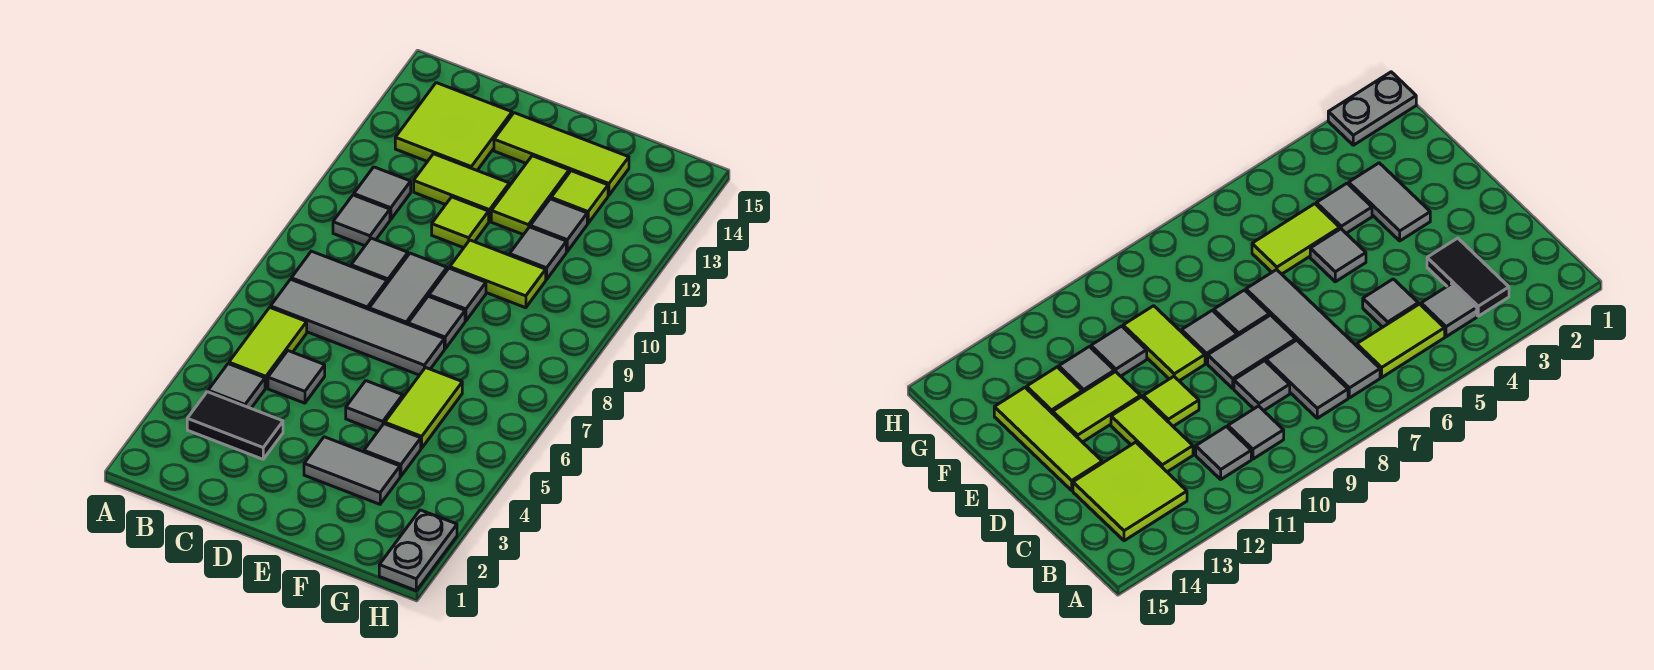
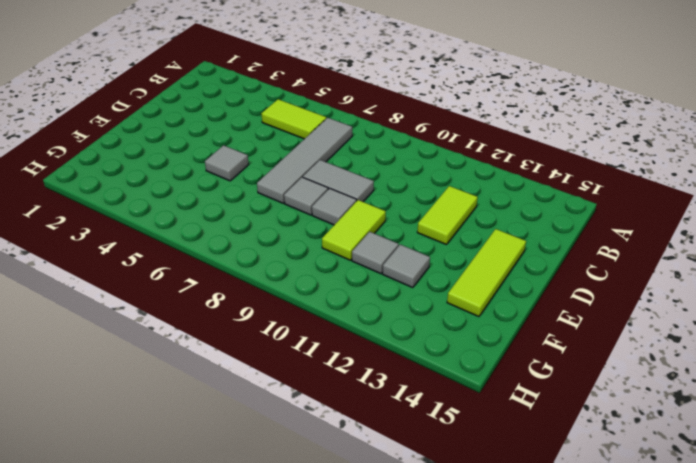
none -> black tile B3:C3 level 1
none -> grey tile B4 level 1
none -> grey tile B8:C8 level 1

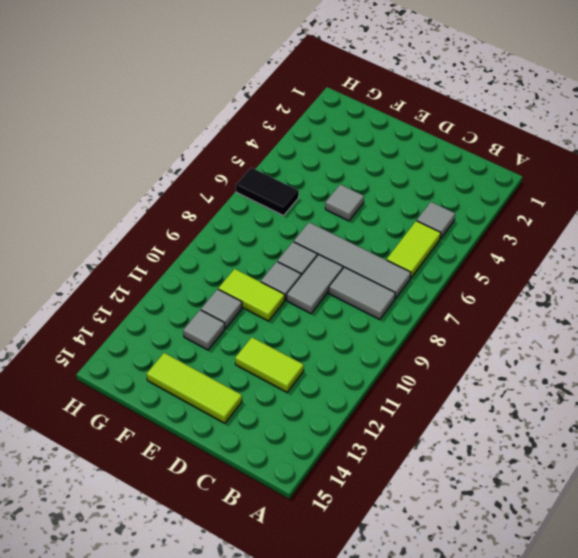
black tile G6:H6 level 1 -> black tile B3:C3 level 1
none -> grey tile B10 level 1
none -> grey tile B11 level 1
none -> lime tile B13:C14 level 1

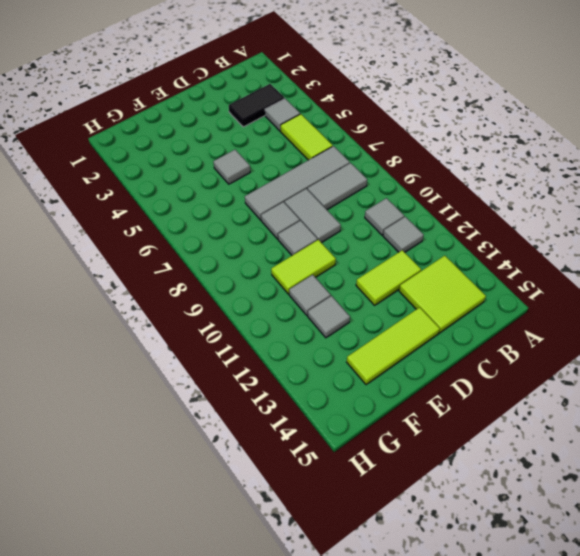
none -> grey tile C5 level 1
none -> grey tile C9 level 1
none -> lime tile D11 level 1

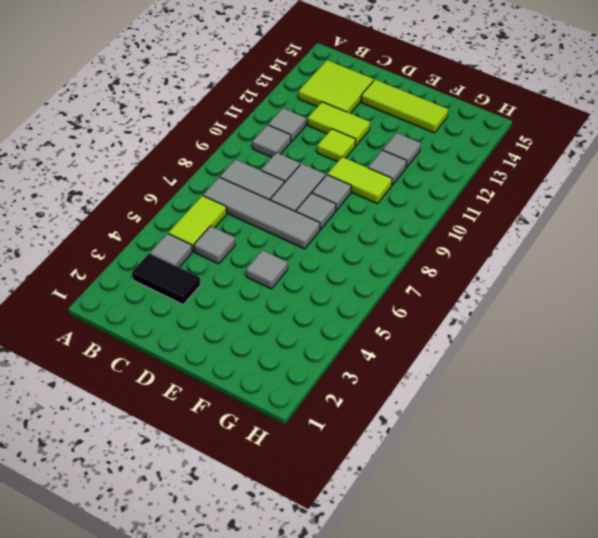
none -> grey tile E3:F3 level 1
none -> lime tile E12:E13 level 1
none -> grey tile F4 level 1

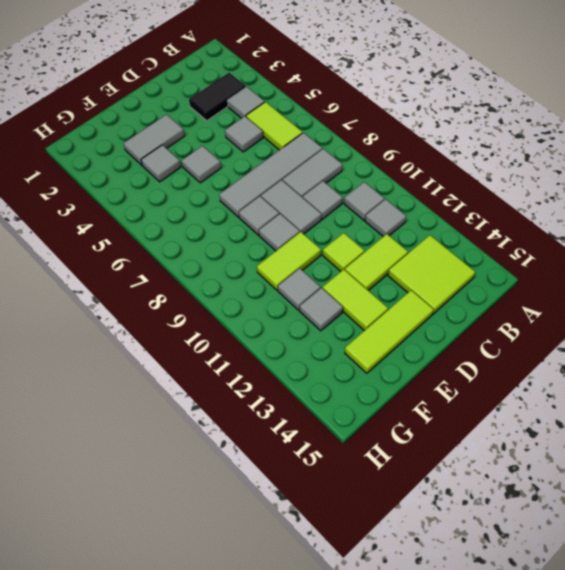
none -> lime tile F5:F6 level 1
none -> lime tile F13 level 1
none -> grey plate H1:H2 level 1

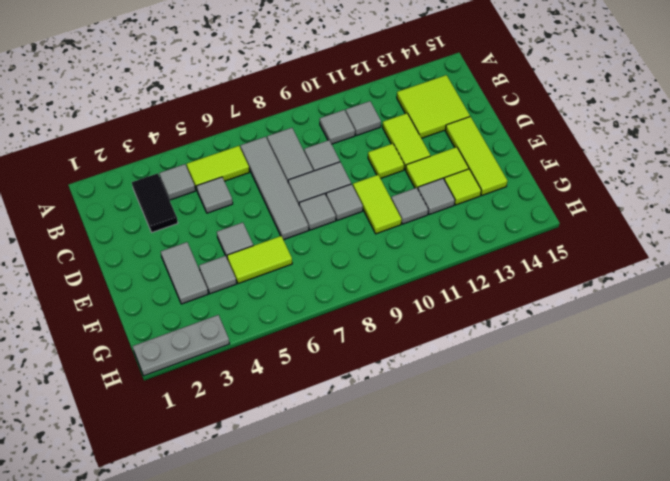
grey plate H1:H3 level 1 -> grey plate H1:H2 level 1

